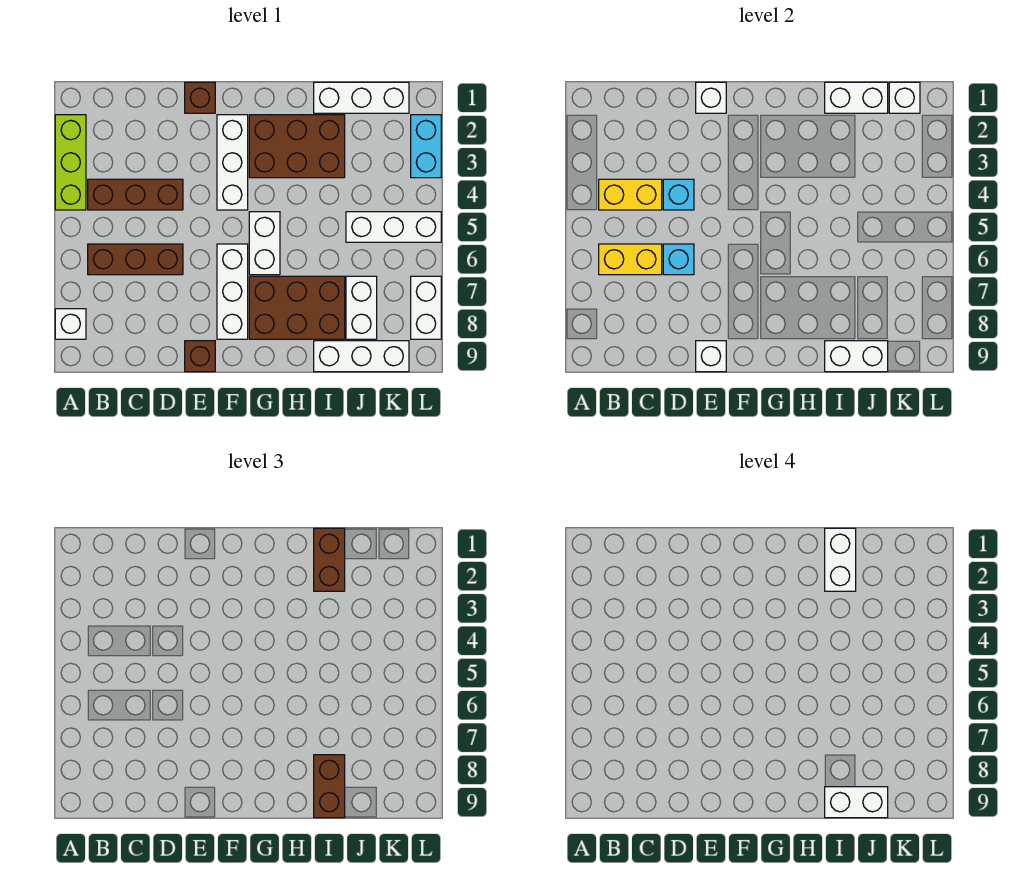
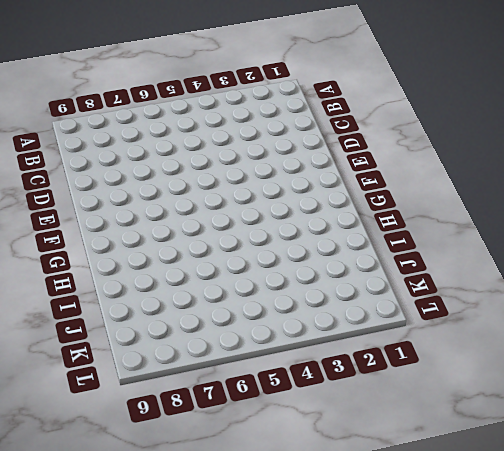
none -> lime brick A2:A4 level 1
none -> white brick A8 level 1
none -> brown brick B4:D4 level 1
none -> brown brick B6:D6 level 1

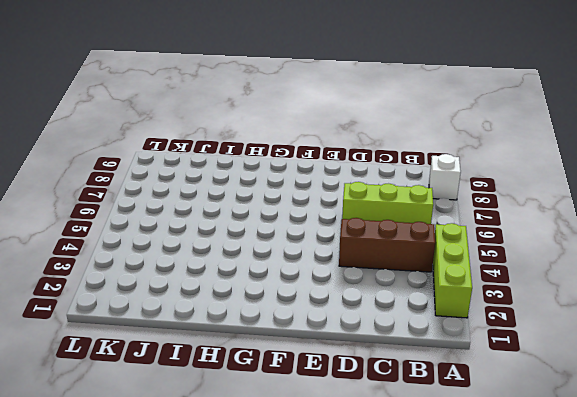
lime brick B6:D6 level 1 -> brown brick B6:D6 level 1
none -> brown brick E1 level 1
none -> brown brick E9 level 1
none -> white brick F2:F4 level 1
none -> white brick F6:F8 level 1

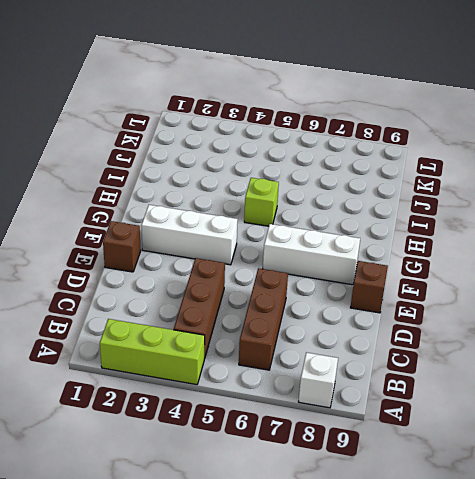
lime brick H5 level 1 -> none
none -> brown brick G2:I3 level 1
none -> white brick G5:G6 level 1
none -> brown brick G7:I8 level 1
none -> white brick I1:K1 level 1

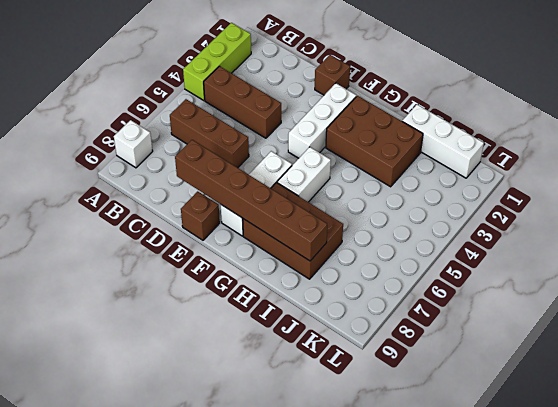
brown brick D8:I8 level 2 -> none
none -> white brick I9:K9 level 1
none -> white brick J5:L5 level 1
none -> white brick J7:J8 level 1
none -> cyan brick L2:L3 level 1

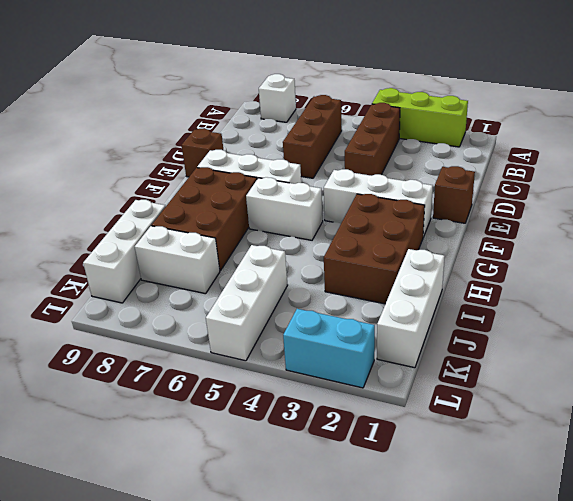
none -> white brick L7:L8 level 1
none -> yellow brick B4:C4 level 2
none -> yellow brick B6:C6 level 2
none -> cyan brick D4 level 2

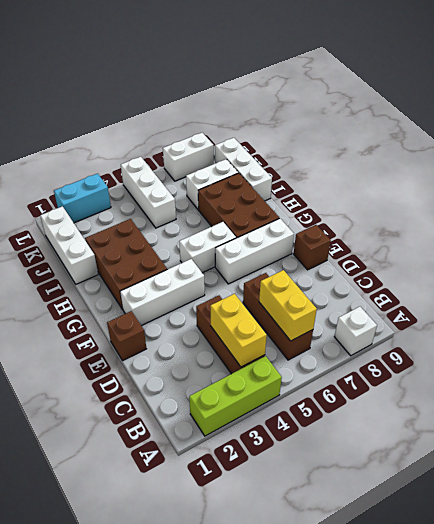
none -> cyan brick D4 level 2
none -> cyan brick D6 level 2
none -> white brick E1 level 2
none -> white brick E9 level 2

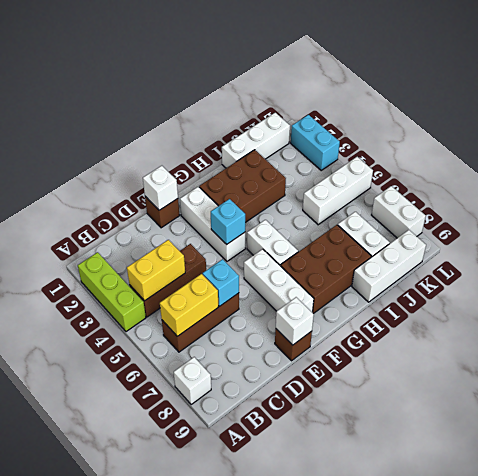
cyan brick F4 level 2 -> cyan brick D4 level 2
none -> white brick I1:J1 level 2
none -> white brick I9:J9 level 2
none -> white brick K1 level 2
none -> brown brick I1:I2 level 3

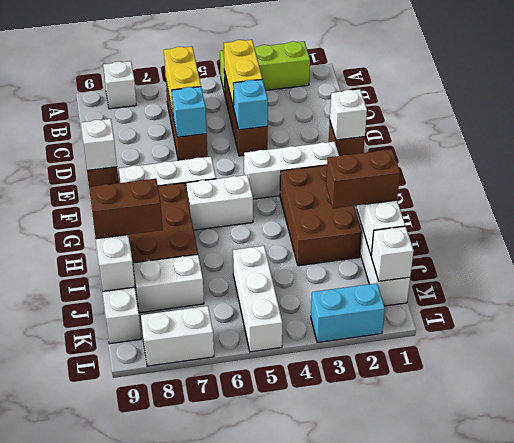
none -> white brick I1:I2 level 4
none -> white brick I9:J9 level 4

